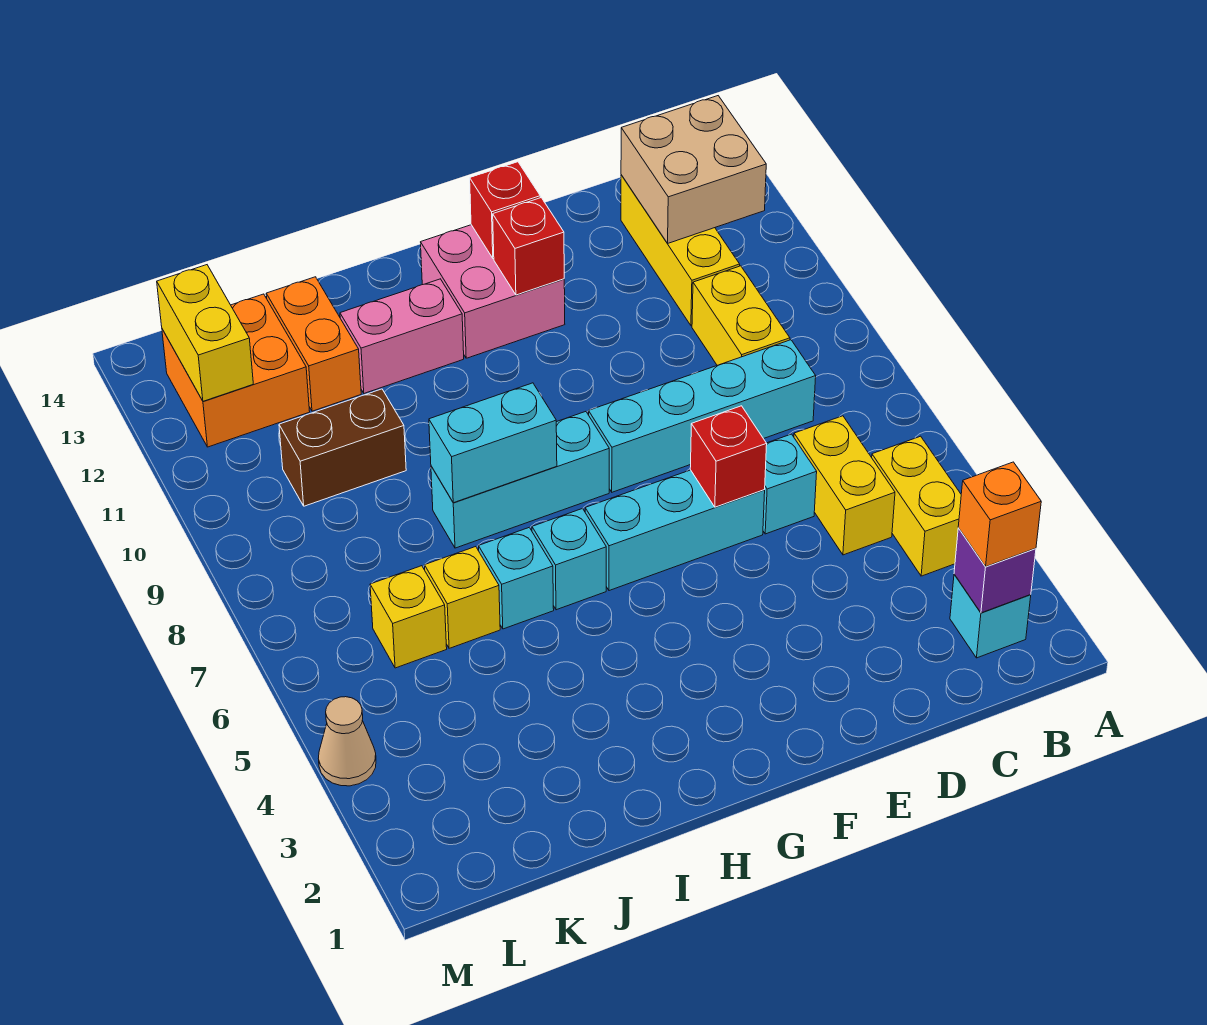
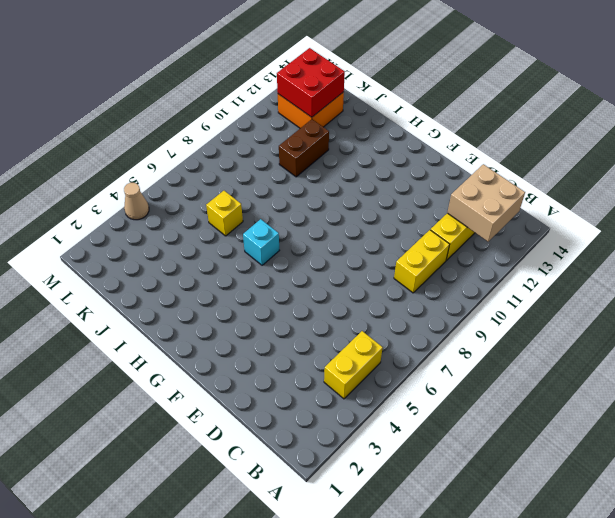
brown brick J10:J11 level 1 -> brown brick J10:K10 level 1
red brick K12:L13 level 2 -> yellow brick L12:L13 level 2
none -> cyan brick B2 level 1
none -> yellow brick C5:C6 level 1
none -> cyan brick C8:F8 level 1

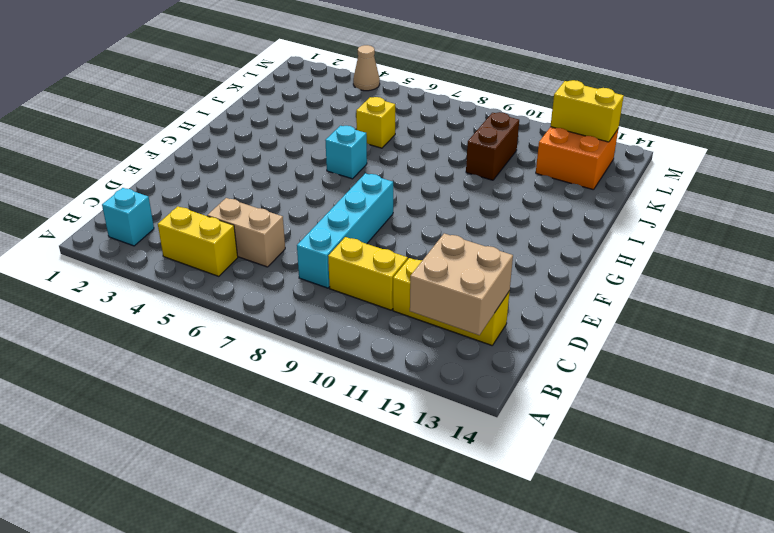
tan brick C5:C6 level 1 -> yellow brick C5:C6 level 1
none -> cyan brick D6 level 1
none -> cyan brick E6:G6 level 1
none -> pink brick F12:G13 level 1

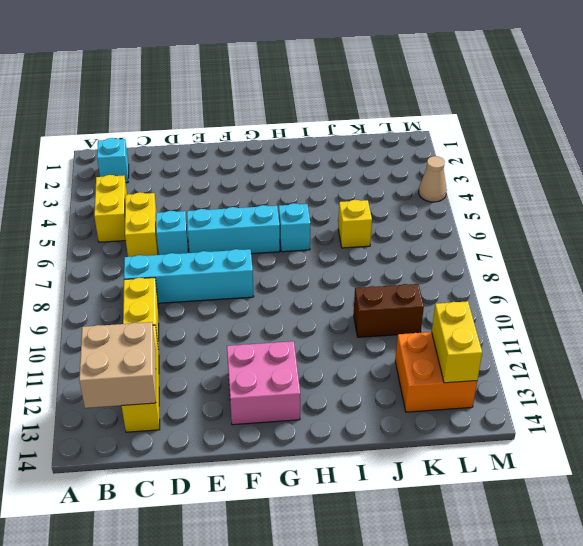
none -> cyan brick G8:I8 level 1
none -> pink brick H12:I12 level 1
none -> cyan brick I6 level 1

